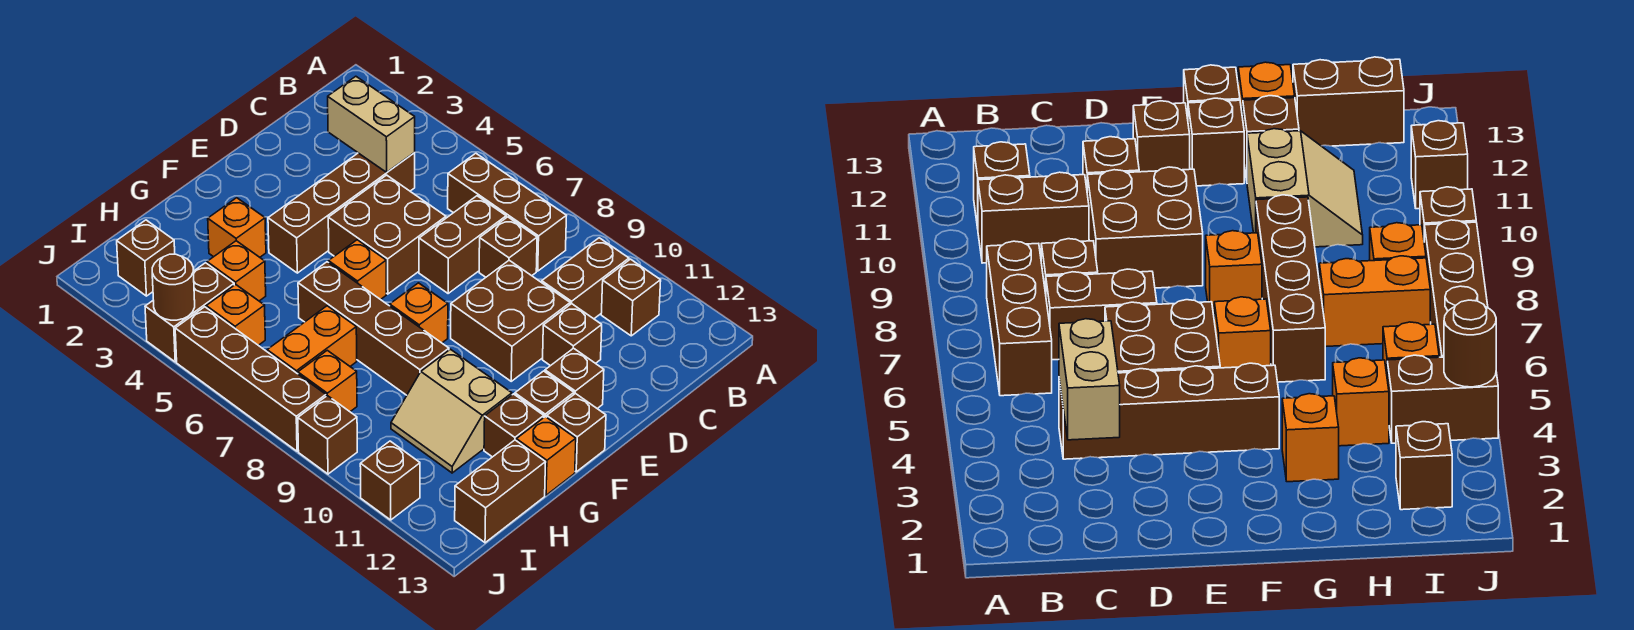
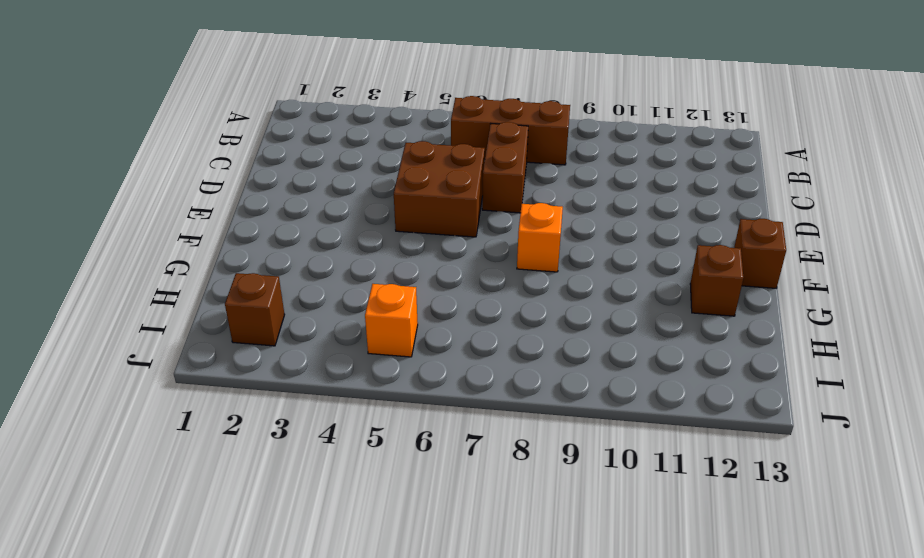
none -> brown brick B10:C10 level 1
none -> brown brick B11 level 1
none -> brown brick C4:F4 level 1
none -> brown brick C8 level 1

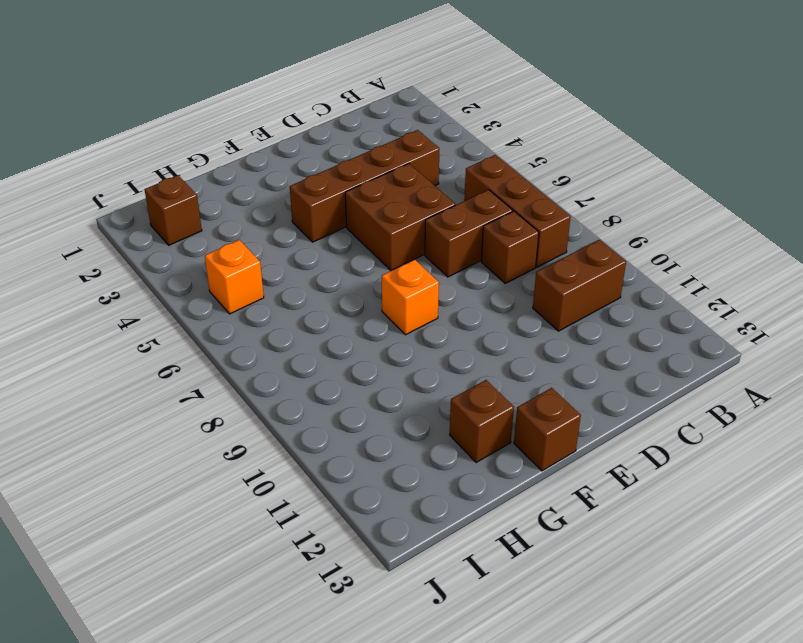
none -> brown brick B11 level 1
none -> brown brick D9:E10 level 1
none -> brown brick D11 level 1
none -> brown brick E12 level 1

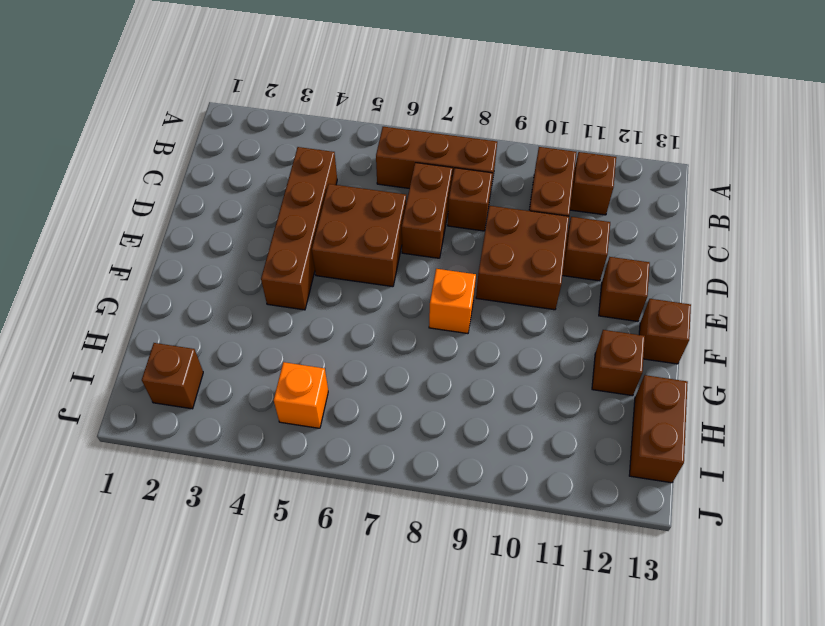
none -> orange brick F6 level 1
none -> brown brick F12 level 1
none -> orange brick G3 level 1
none -> brown brick G6:G9 level 1

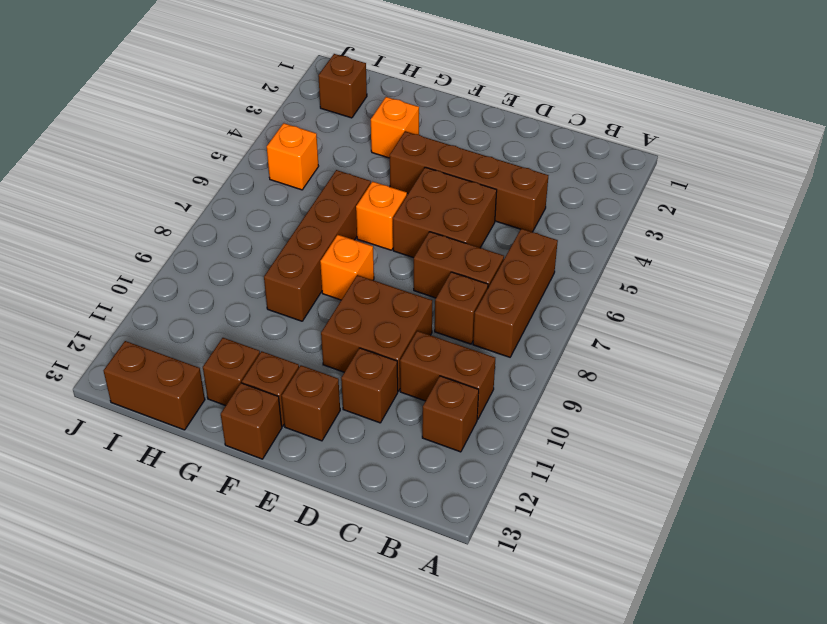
none -> tan slope G10:H11 level 1 top G
none -> orange brick G13 level 1
none -> orange brick H4 level 1
none -> orange brick H7:I7 level 1

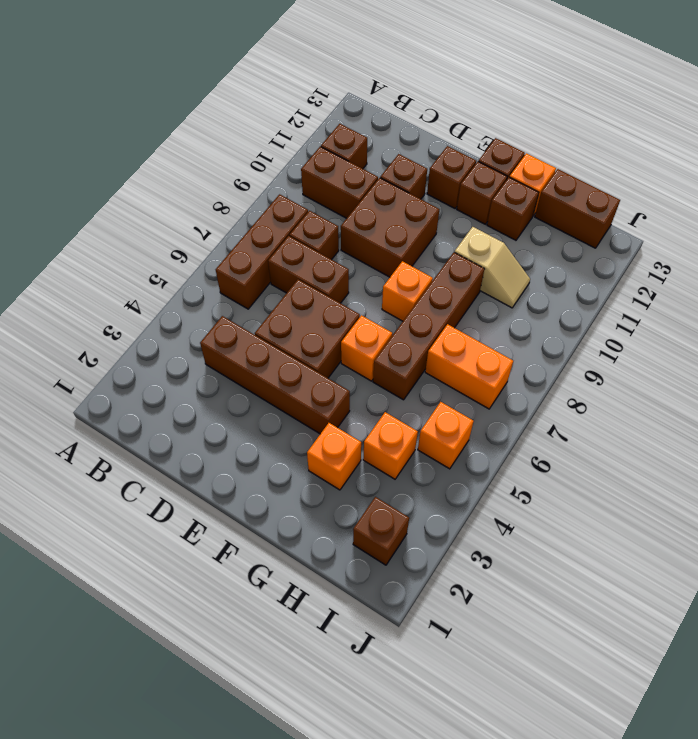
tan slope G10:H10 level 1 top G -> tan slope G10:H11 level 1 top G
none -> brown brick I4:J4 level 1
none -> orange brick I8 level 1
none -> brown brick J5:J8 level 1
none -> brown brick J9 level 1

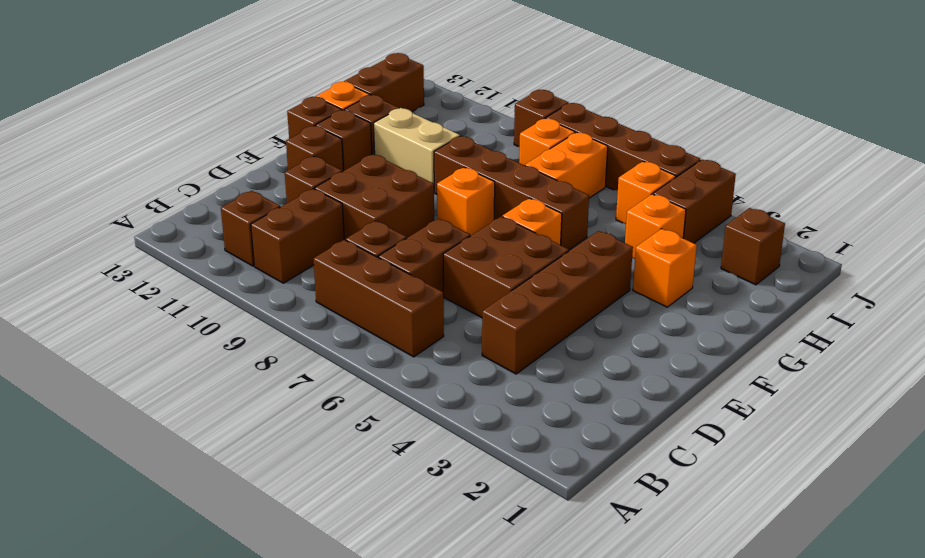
none -> brown brick J11 level 1
none -> tan brick C3:C4 level 2
none -> brown round brick J4 level 2

